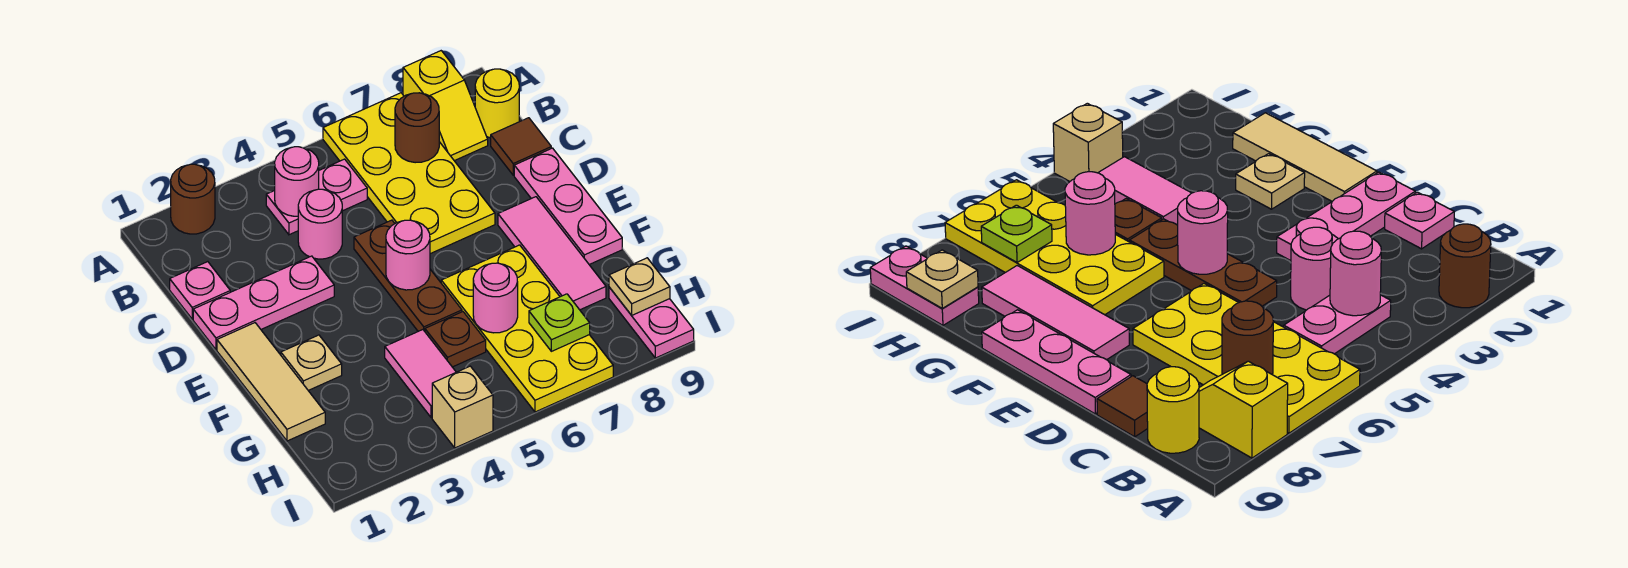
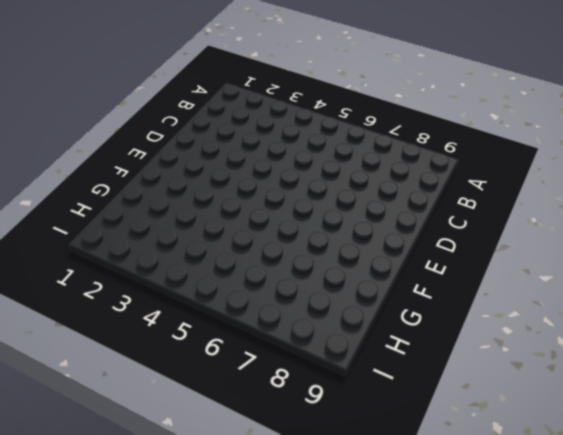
none -> brown round brick A2 level 1
none -> yellow plate A6:D7 level 1
none -> yellow slope A8:B8 level 1 top A

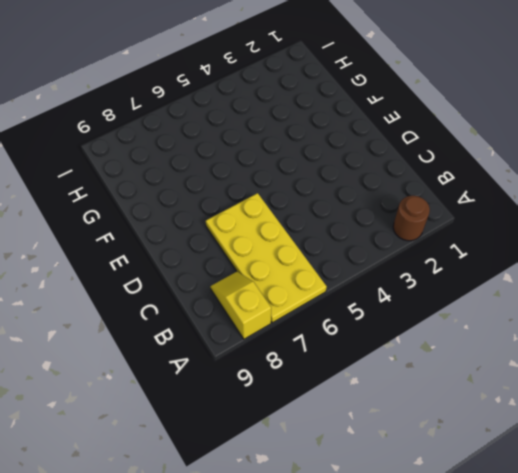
none -> pink plate B4:B5 level 1
none -> yellow round brick B9 level 1
none -> pink plate C1 level 1

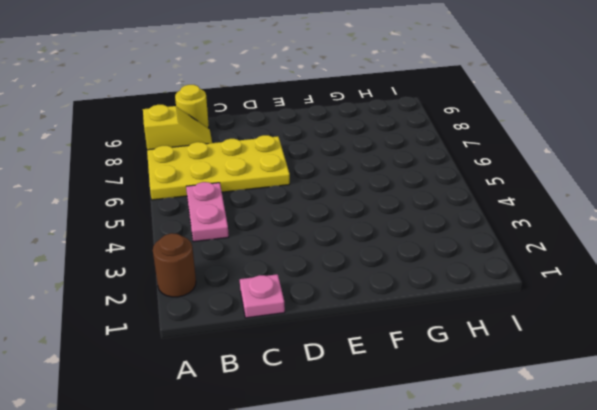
none -> pink round brick C4 level 1
none -> brown tile C9 level 1
none -> pink plate D1:D3 level 1

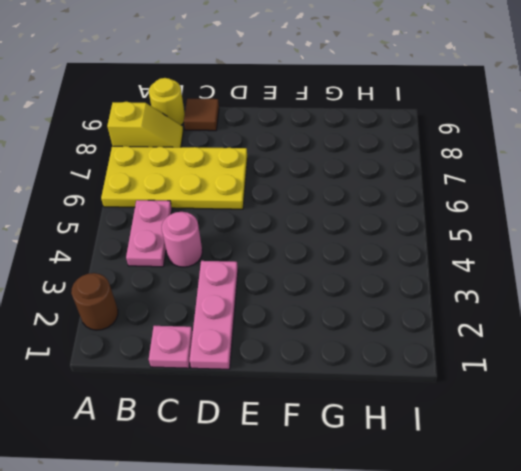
none -> brown plate D5:F5 level 1
none -> pink plate D9:F9 level 1
none -> tan tile E1:G1 level 1

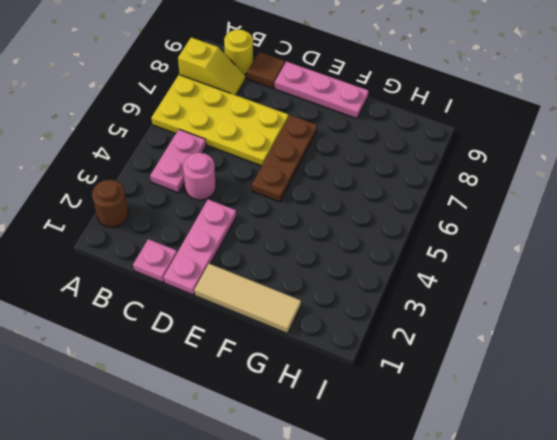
brown plate E5:E7 level 1 -> brown plate D5:F5 level 1
none -> pink tile E8:G8 level 1
none -> tan plate F2 level 1
none -> yellow plate F6:I7 level 1

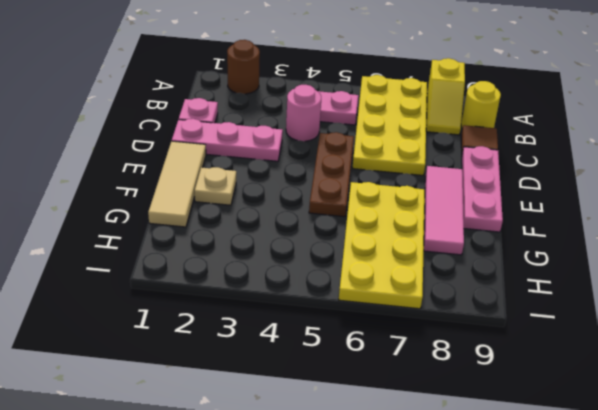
none -> pink tile G4:H4 level 1
none -> brown plate G5 level 1
none -> pink plate H9:I9 level 1

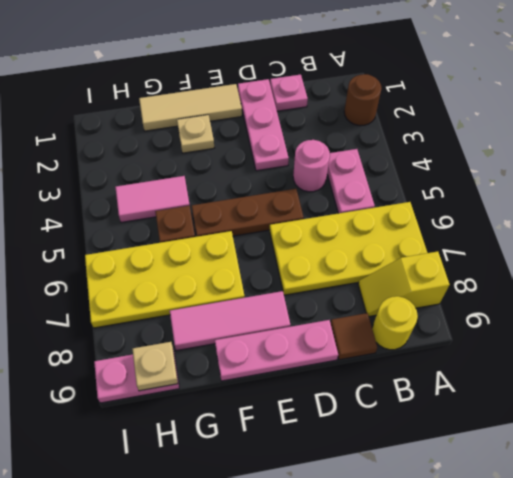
none -> tan brick I4 level 1
none -> pink round brick B4 level 2
none -> brown round brick B7 level 2

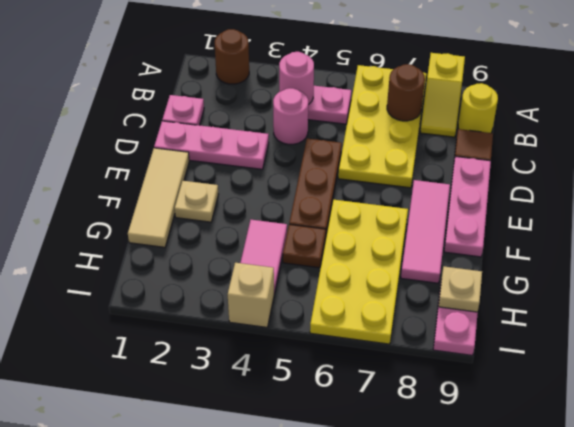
none -> pink round brick E5 level 2
none -> pink round brick G6 level 2
none -> lime plate H7 level 2

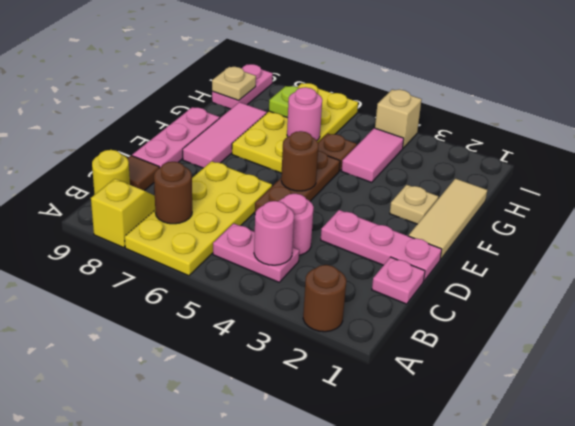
brown round brick E5 level 2 -> pink round brick E5 level 2

